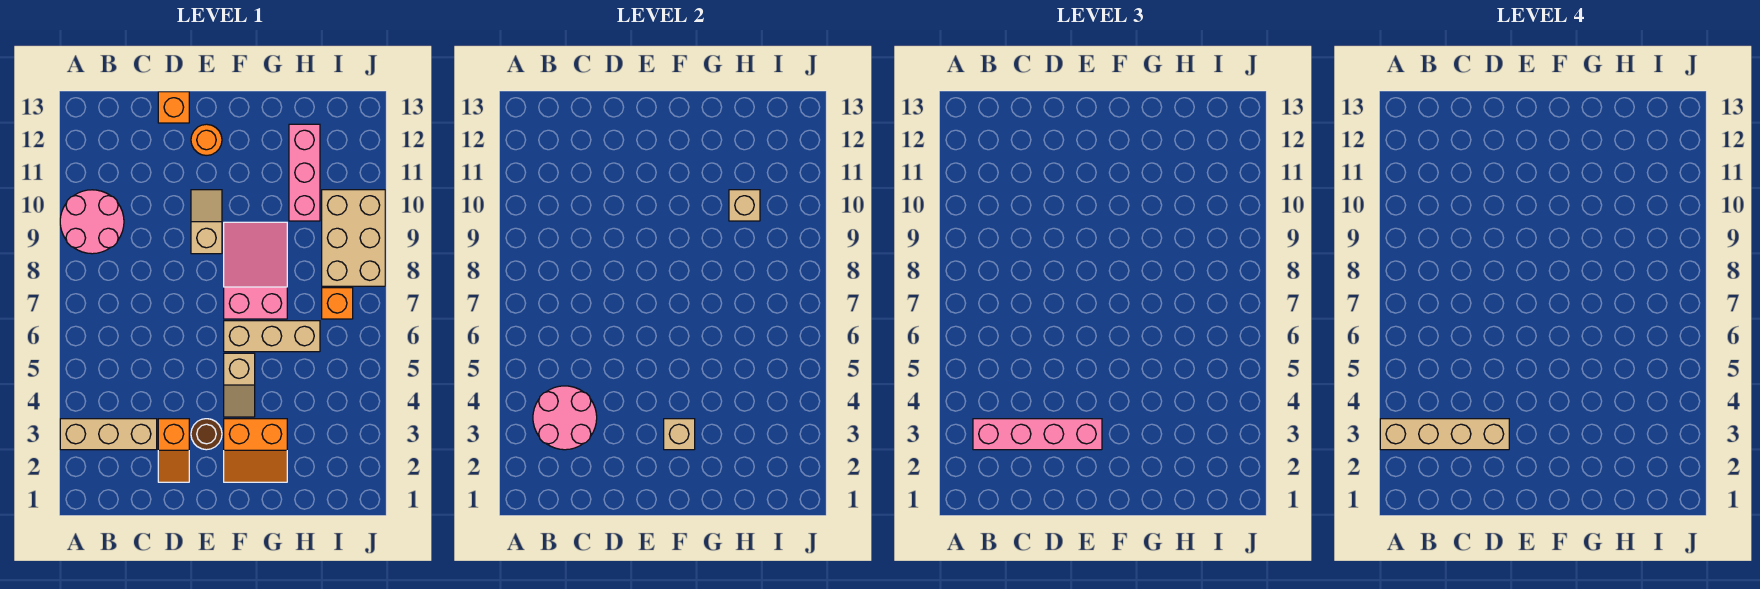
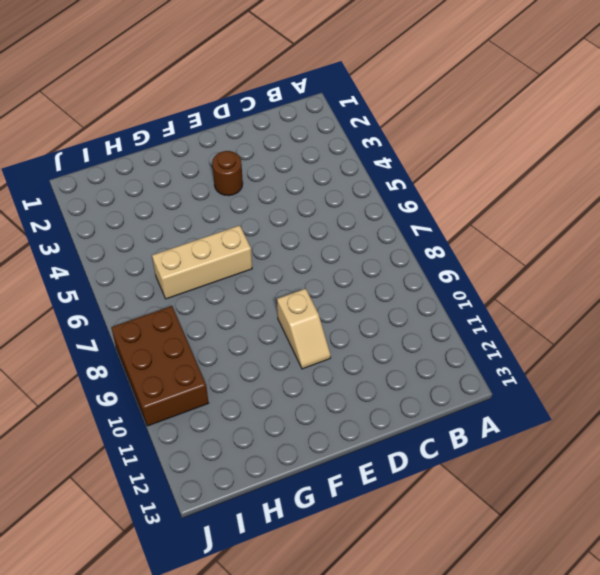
brown brick I8:J10 level 1 -> tan brick I8:J10 level 1
none -> tan brick A3:C3 level 1
none -> pink round brick A9:B10 level 1
none -> orange slope D2:D3 level 1 top 3

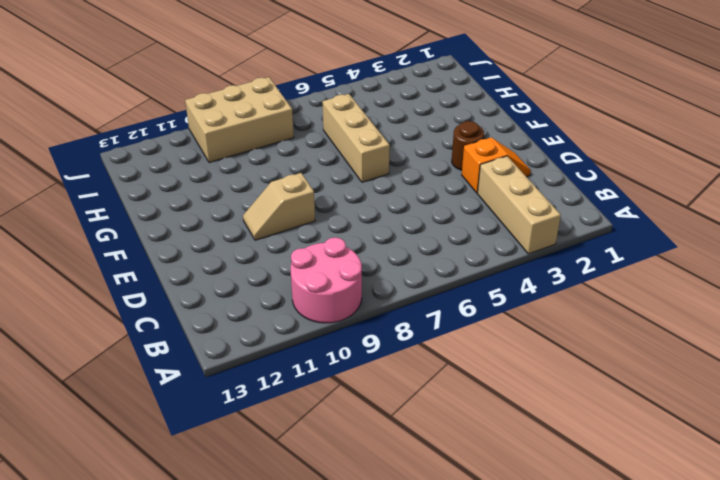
none -> orange brick D13 level 1
none -> orange round brick E12 level 1
none -> orange slope F2:G3 level 1 top 3

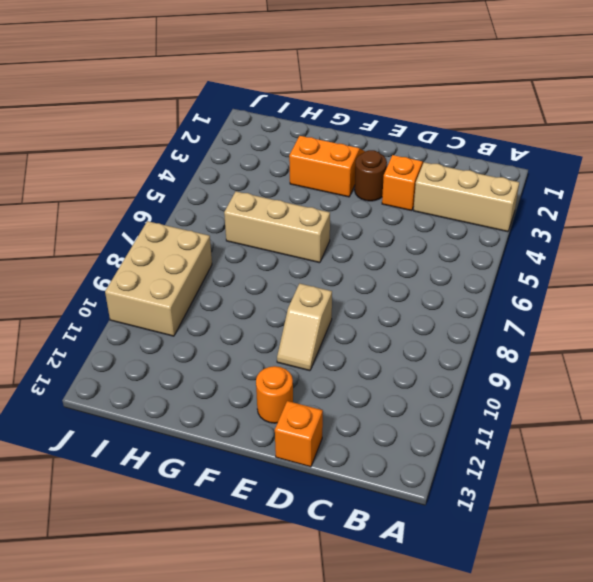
none -> pink round brick A9:B10 level 1
none -> tan slope F4:F5 level 1 top 5
none -> pink slope F7:G9 level 1 top 7

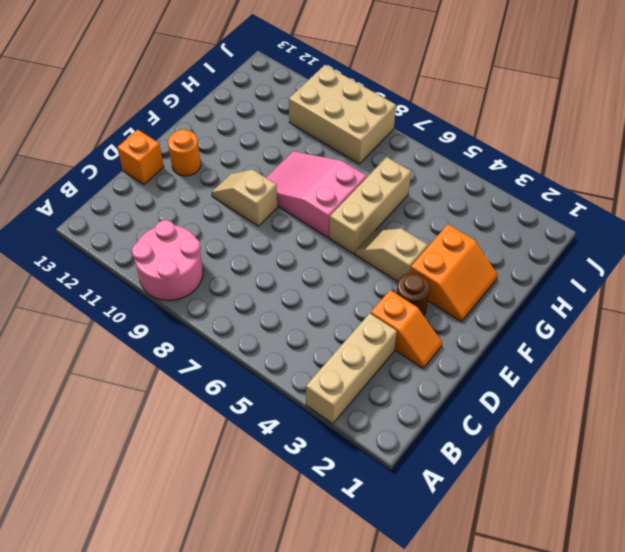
tan slope F4:F5 level 1 top 4 -> tan slope F4:F5 level 1 top 5
none -> pink brick H10:H12 level 1
none -> orange brick I7 level 1
none -> pink round brick B3:C4 level 2

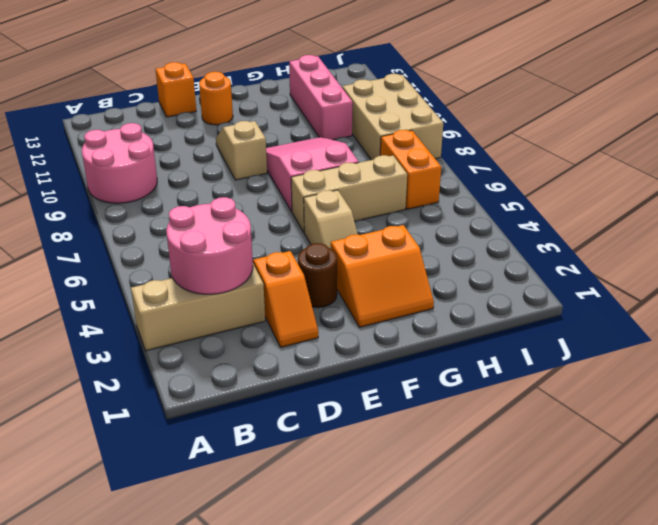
orange brick I6:I7 level 1 -> orange brick I7 level 1
none -> tan brick F3 level 2
none -> tan brick H10 level 2
none -> pink brick B3:E3 level 3

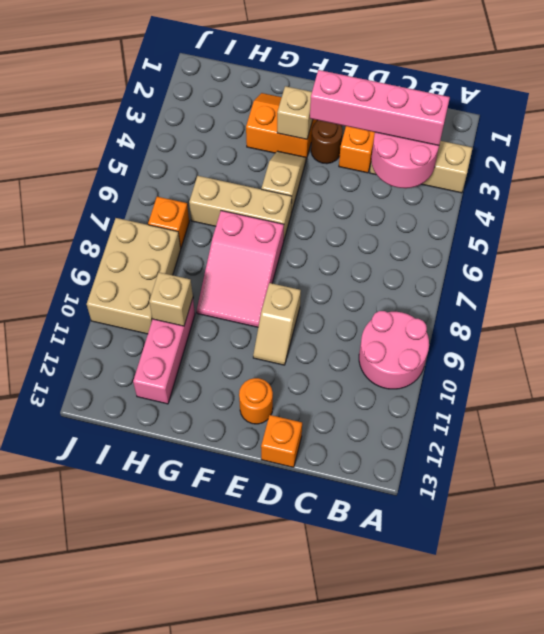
none -> tan brick A3:D3 level 4

